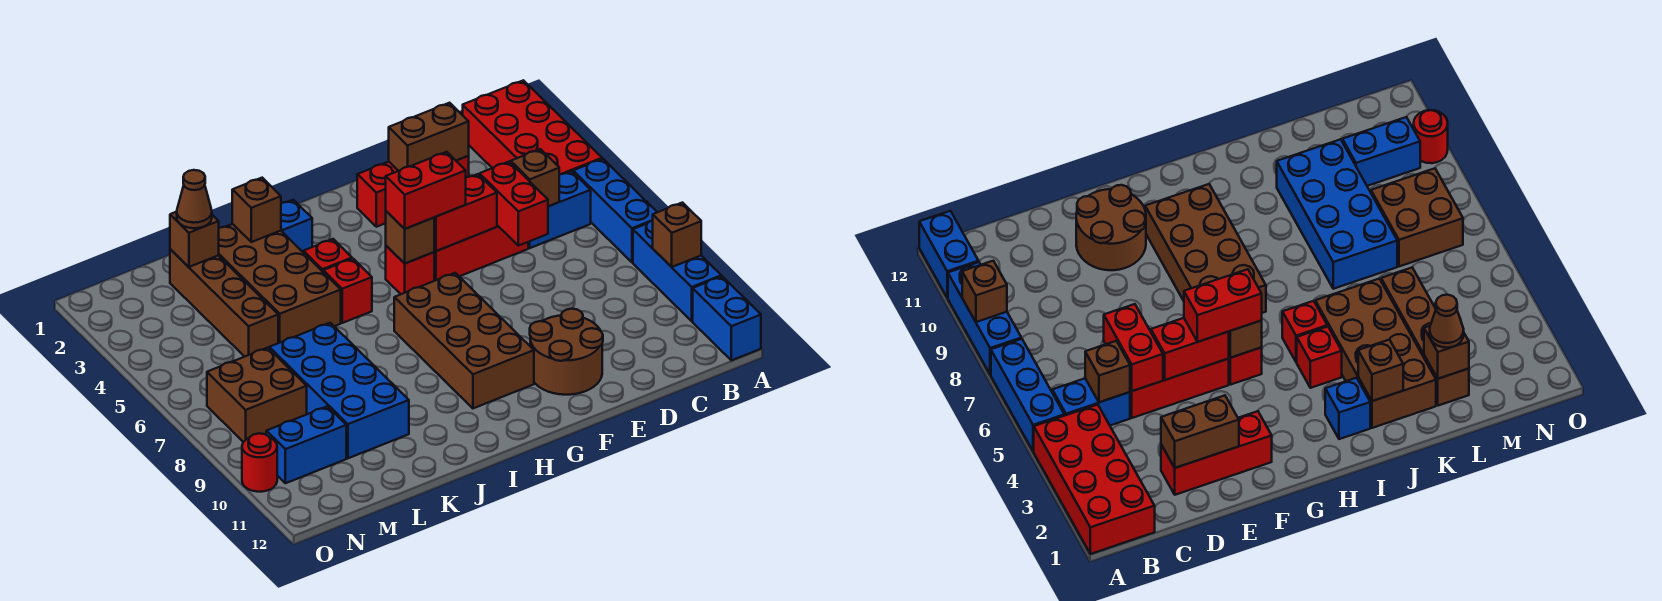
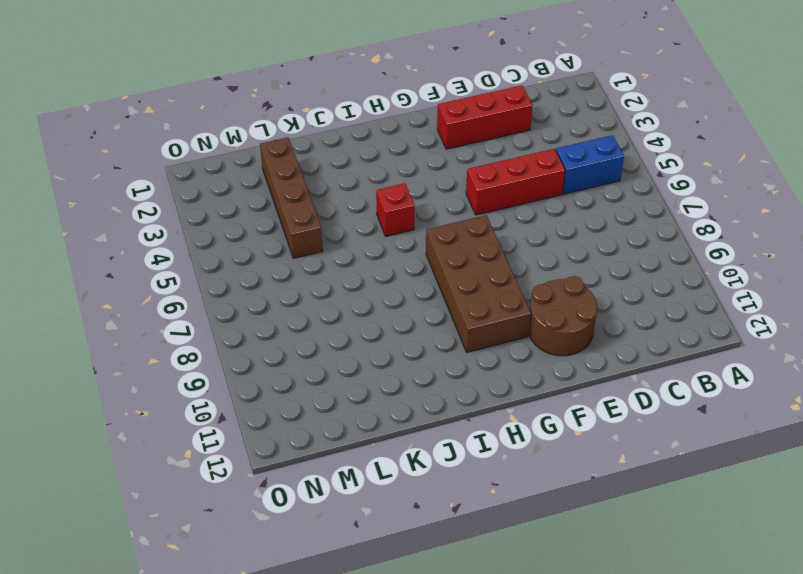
none -> red brick A1:B4 level 1
none -> blue brick A5:A7 level 1
none -> blue brick A8:A10 level 1

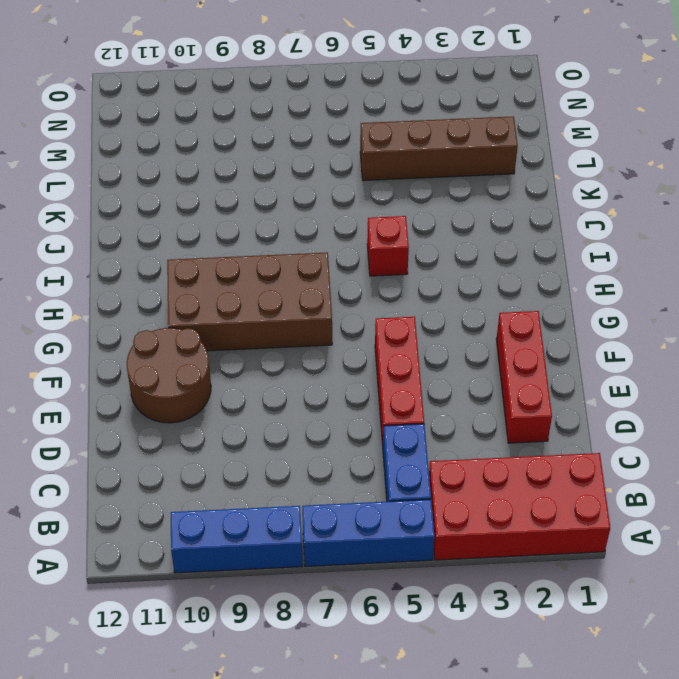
none -> blue brick A11:A12 level 1
none -> red brick G5 level 1
none -> blue brick I2 level 1

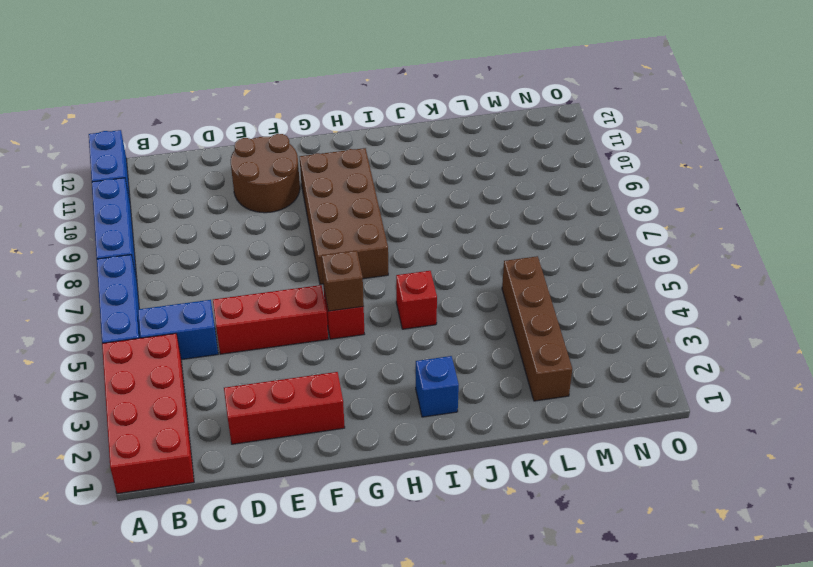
none -> red brick I4 level 1
none -> brown brick J2:K5 level 1
none -> blue brick K7:L10 level 1

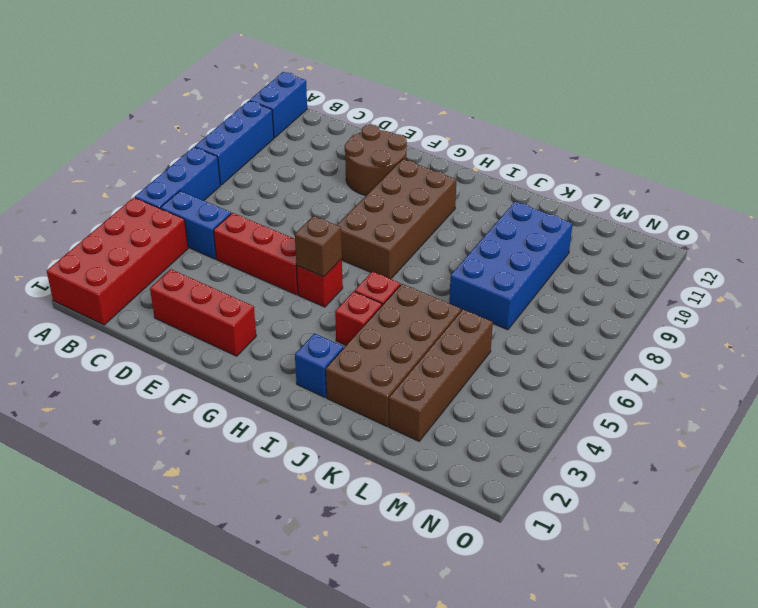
none -> brown brick M7:N8 level 1
none -> blue brick M10:N10 level 1
none -> red round brick O10 level 1

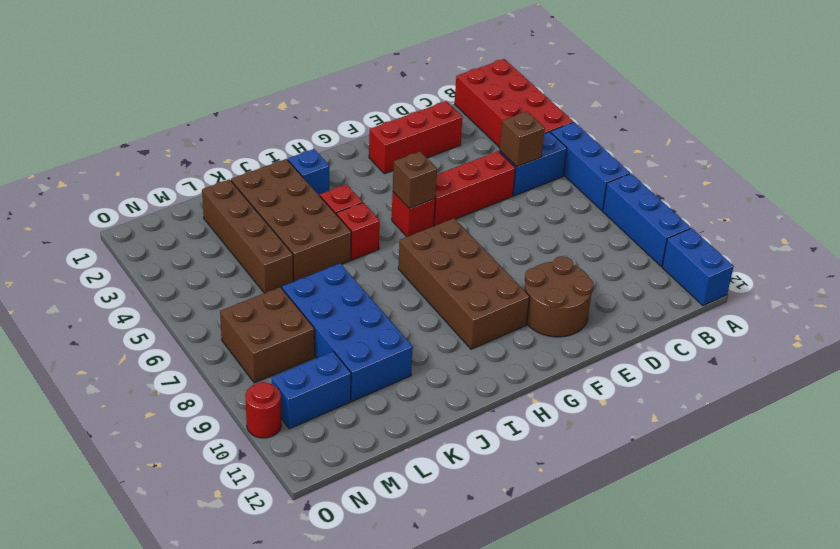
none -> brown brick A9 level 2
none -> brown brick D2:E2 level 2
none -> red brick D5:D6 level 2

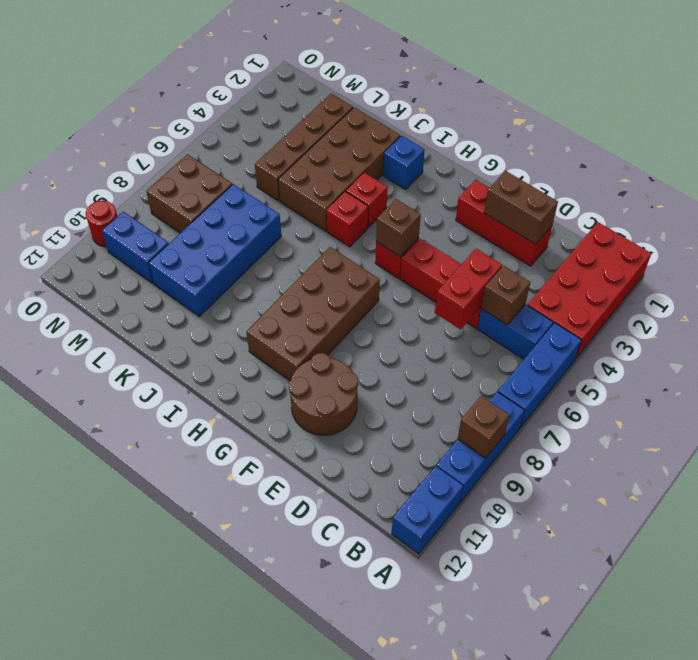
none -> red brick E5:F5 level 2
none -> brown brick J2 level 2
none -> brown brick L2 level 2

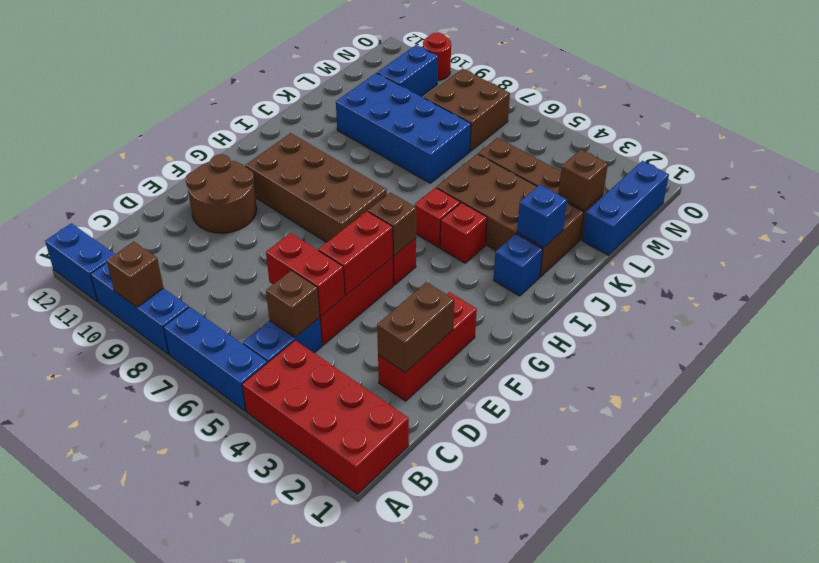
blue brick J2 level 2 -> brown brick J2 level 2
blue brick L1:N1 level 1 -> none
none -> red brick F5:G5 level 3
none -> brown cone L2 level 3

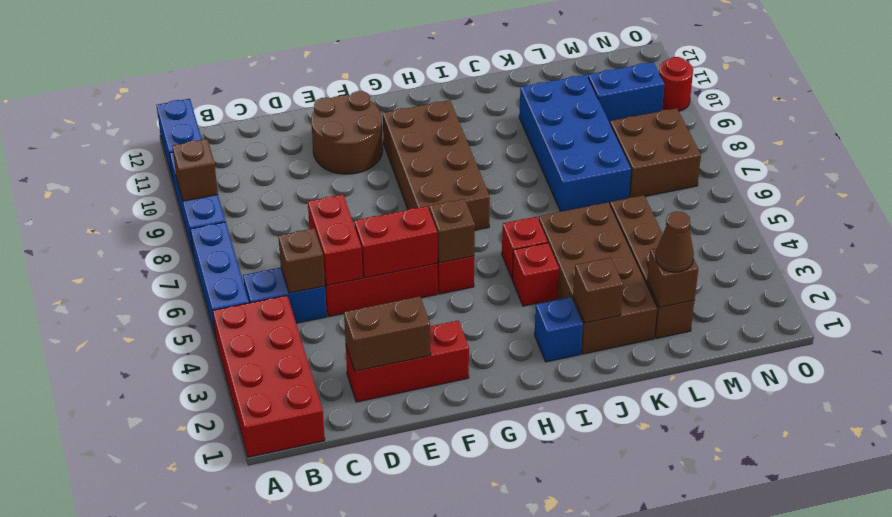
none -> red brick F5:G5 level 3

